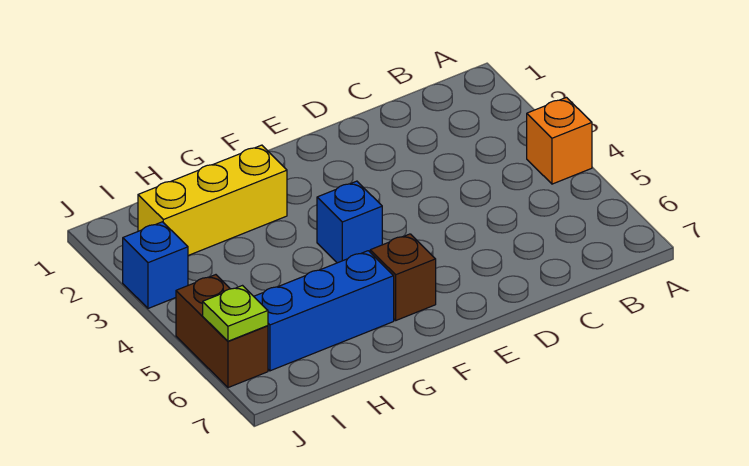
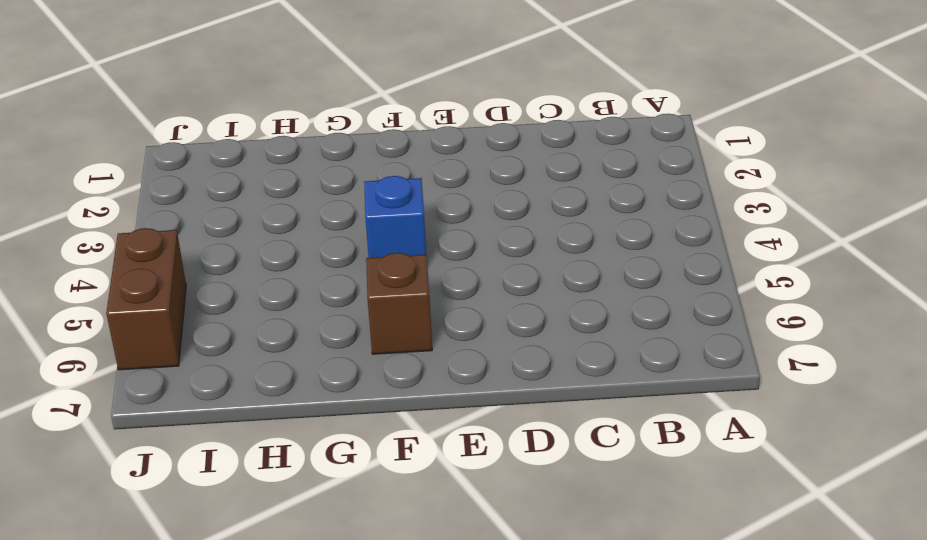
none -> orange brick A4 level 1
none -> yellow brick G2:I2 level 1

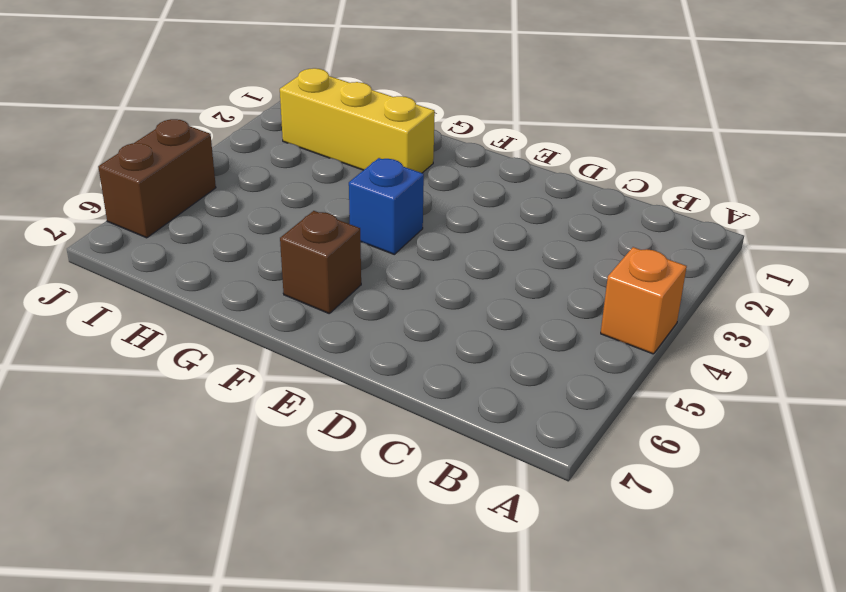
none -> blue brick G6:I6 level 1
none -> blue brick J3 level 1

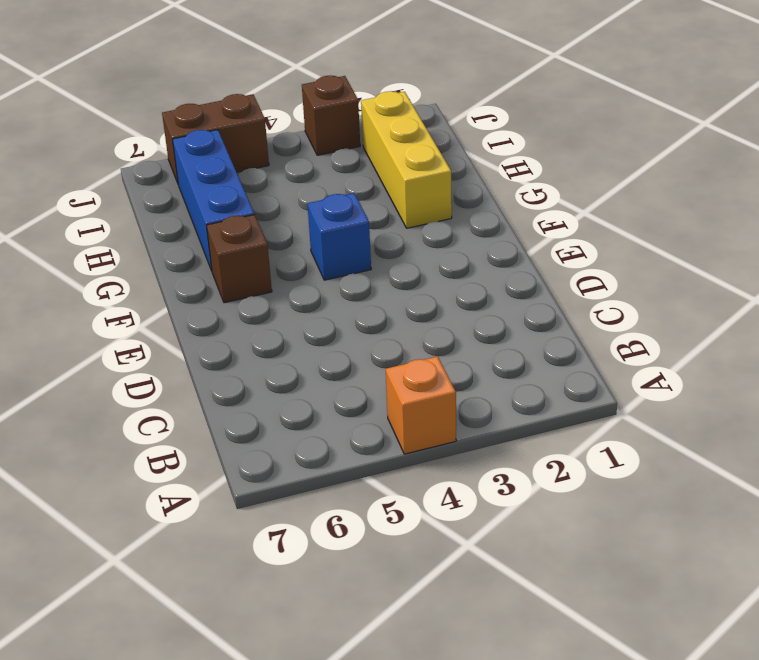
brown brick J3 level 1 -> blue brick J3 level 1
none -> lime plate J6 level 2

